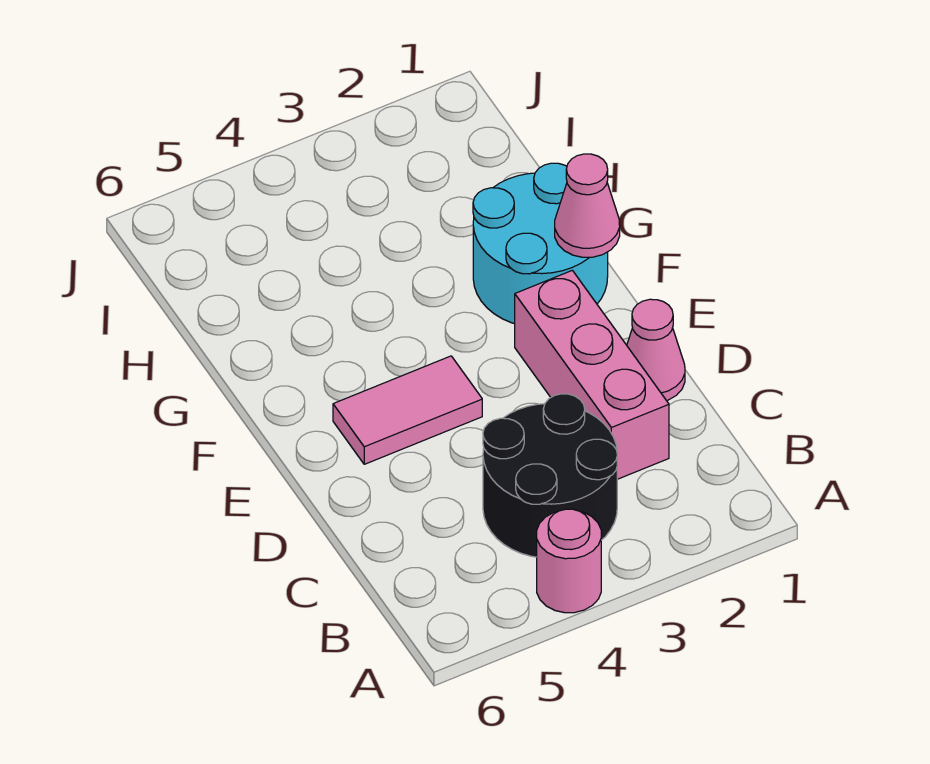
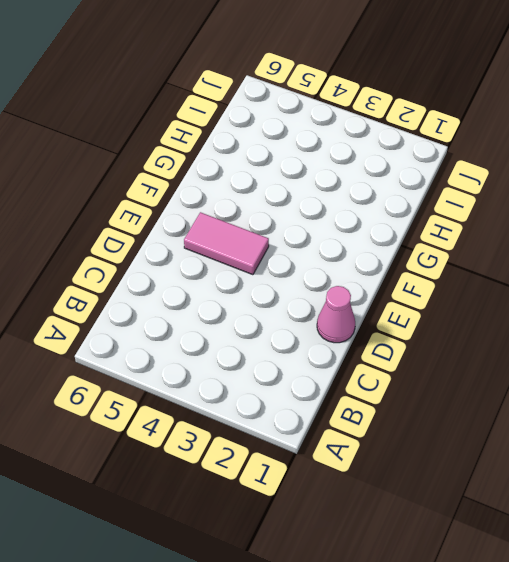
none -> pink round brick A4 level 1
none -> black round brick B3:C4 level 1

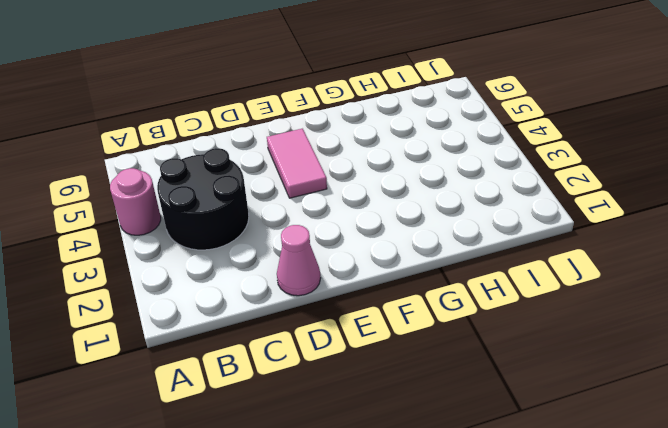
none -> pink brick C2:E2 level 1
none -> cyan round brick F1:G2 level 1

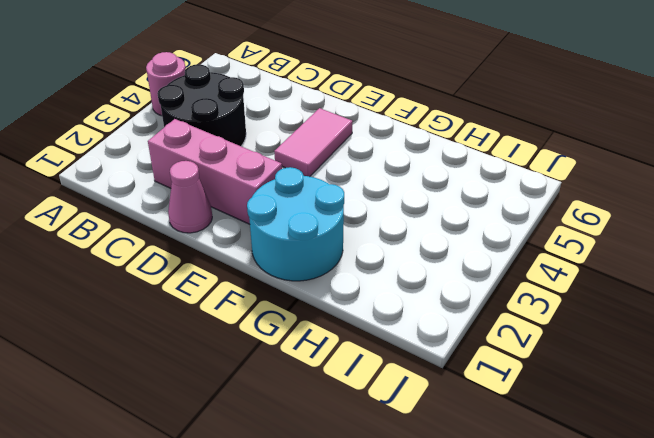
none -> pink cone F1 level 2

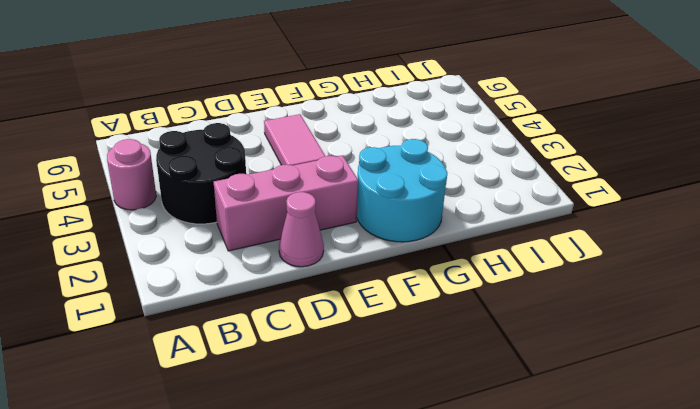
none -> pink cone F1 level 2

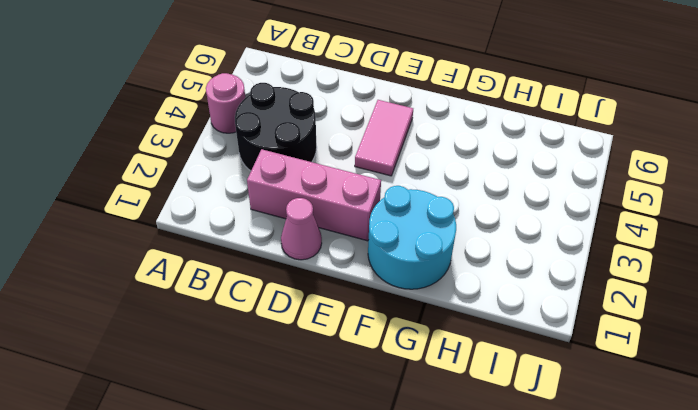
none -> pink cone F1 level 2

